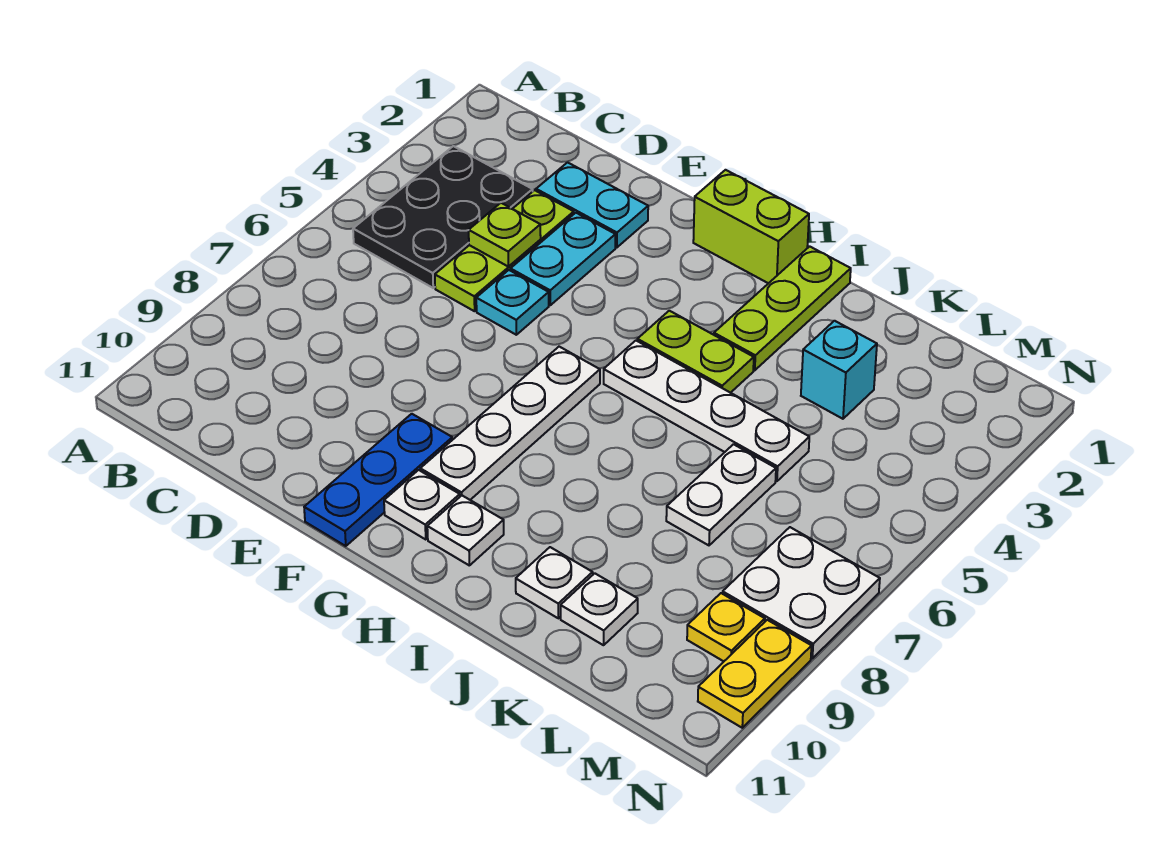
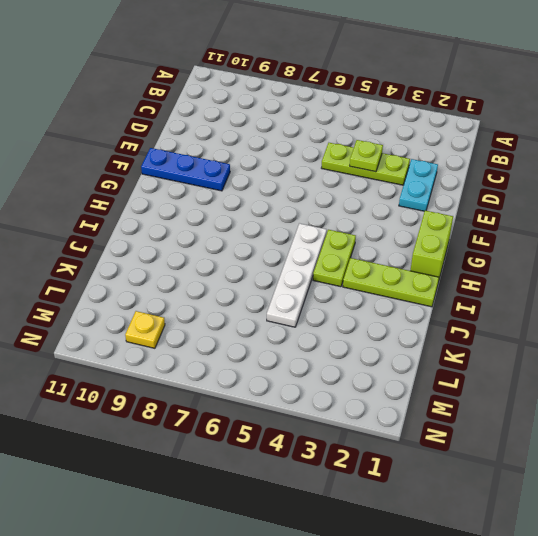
none -> black plate B3:C5 level 1
none -> cyan plate E3:E4 level 1
none -> cyan plate E5 level 1

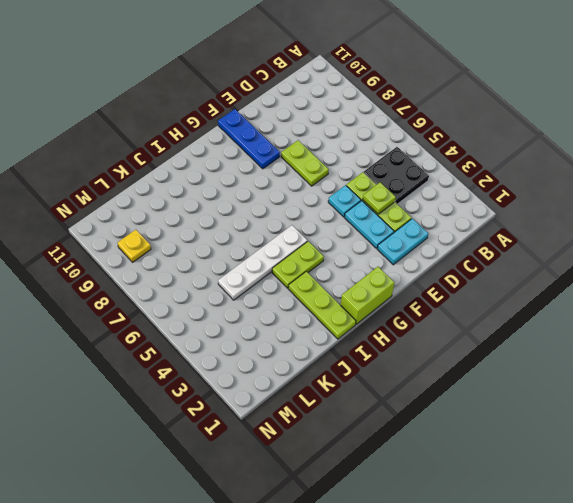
black plate B4:C5 level 1 -> black plate B3:C5 level 1
lime plate E7:E8 level 1 -> none
none -> white plate G6:G9 level 1
none -> white plate G10 level 1
none -> white plate H10 level 1

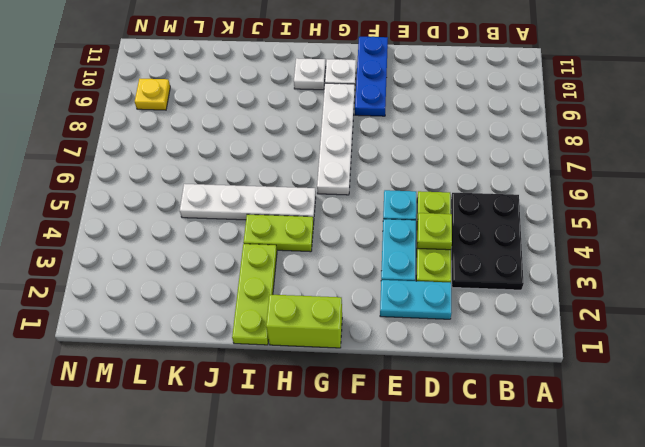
none -> white plate J10 level 1
none -> cyan brick K3 level 1
none -> white plate K6:K7 level 1

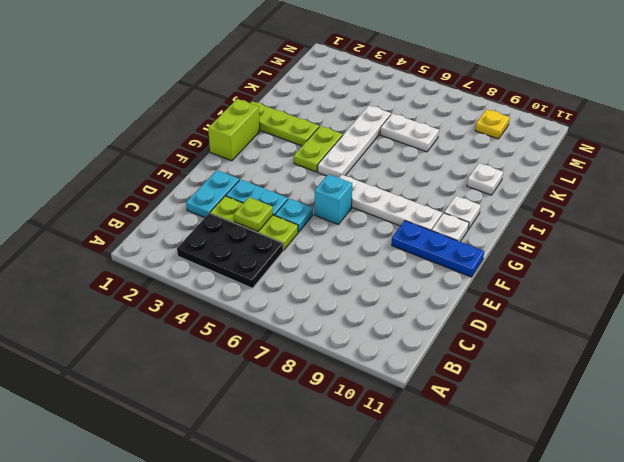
cyan brick F6 level 1 -> cyan brick K3 level 1
none -> white plate K10 level 1
none -> white plate M7:N8 level 1
none -> yellow plate N9:N10 level 1

